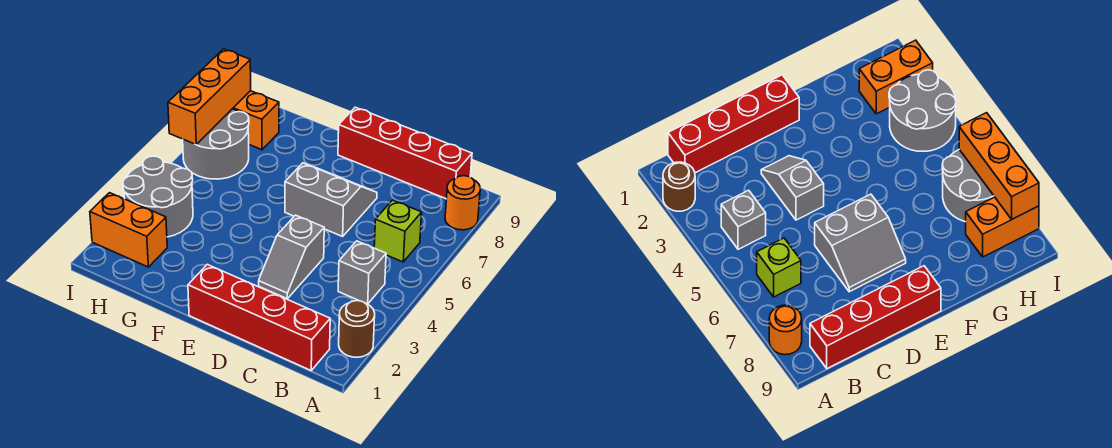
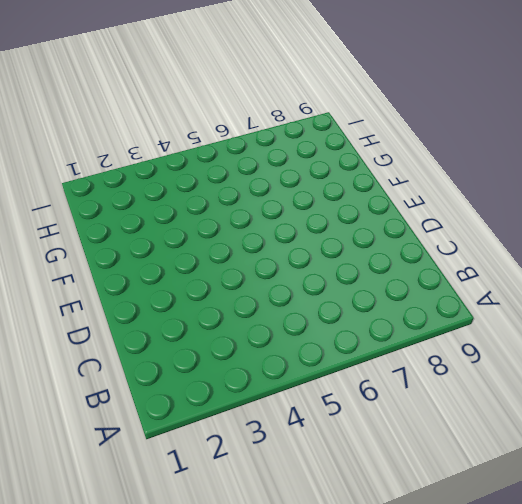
none -> brown round brick A2 level 1
none -> orange round brick A8 level 1
none -> red brick B1:E1 level 1

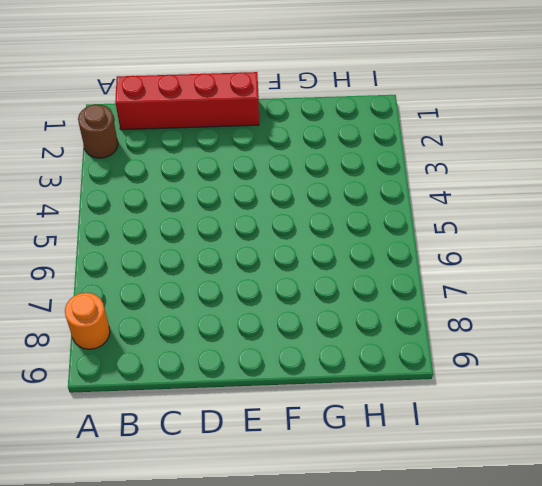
none -> grey brick B4 level 1
none -> lime brick B6 level 1
none -> red brick B9:E9 level 1

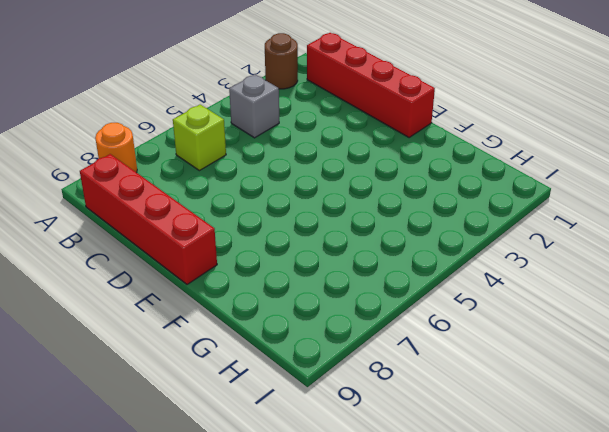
none -> grey slope D3:D4 level 1 top 4
none -> grey slope D6:E7 level 1 top 6
none -> orange brick H2:I2 level 1

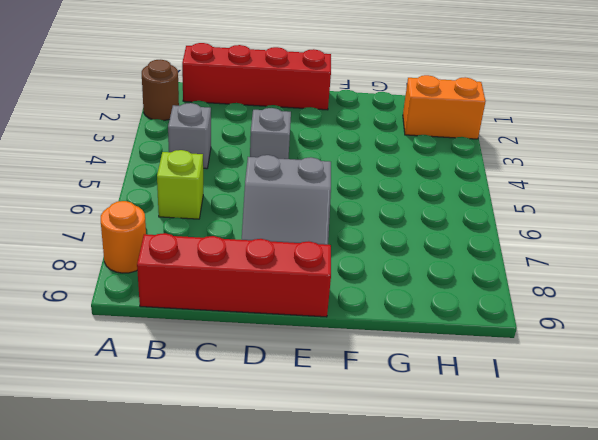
none -> grey round brick H3:I4 level 1
none -> grey round brick H6:I7 level 1
none -> orange brick H8:I8 level 1

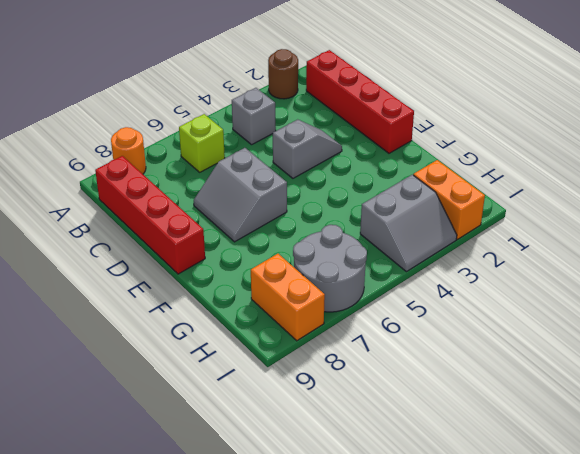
grey slope H3:I4 level 1 top H -> grey round brick H3:I4 level 1
none -> orange brick I6:I8 level 2

